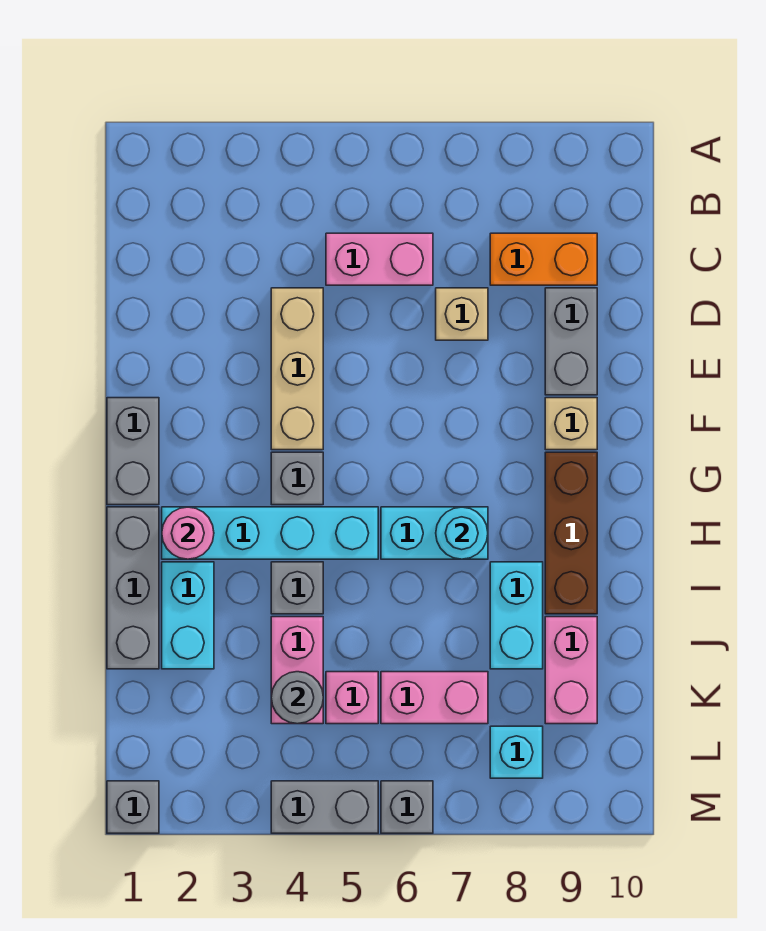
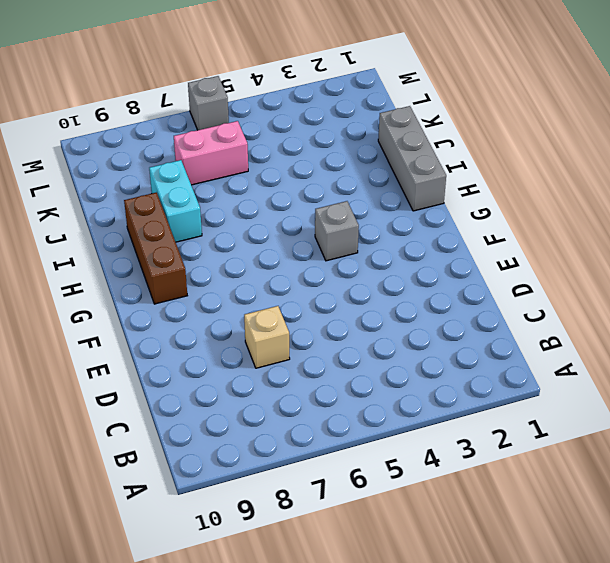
none -> pink brick C5:C6 level 1
none -> orange brick C8:C9 level 1
none -> tan brick D4:F4 level 1

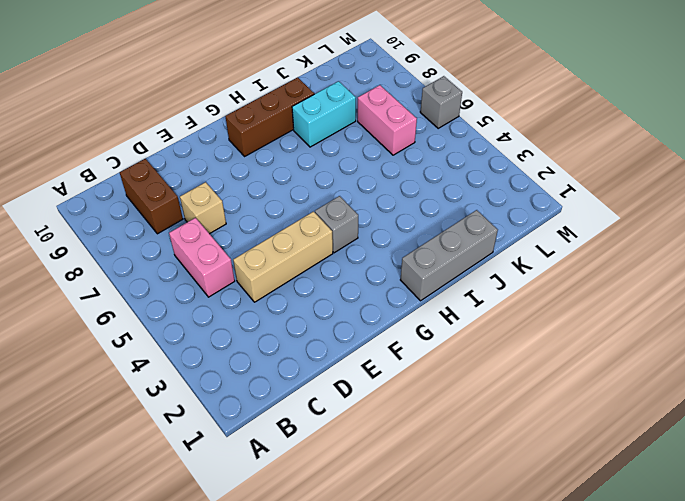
brown brick C8:C9 level 1 -> orange brick C8:C9 level 1
none -> grey brick D9:E9 level 1
none -> grey brick F1:G1 level 1
none -> tan brick F9 level 1

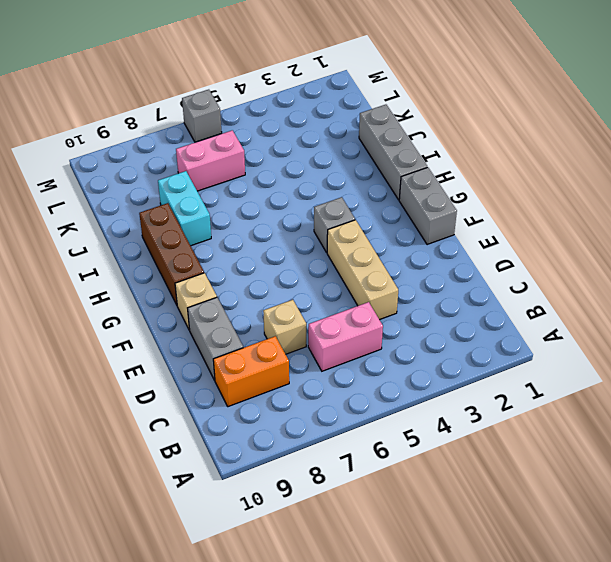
none -> cyan brick H2:H5 level 1
none -> cyan brick H6:H7 level 1
none -> cyan brick I2:J2 level 1

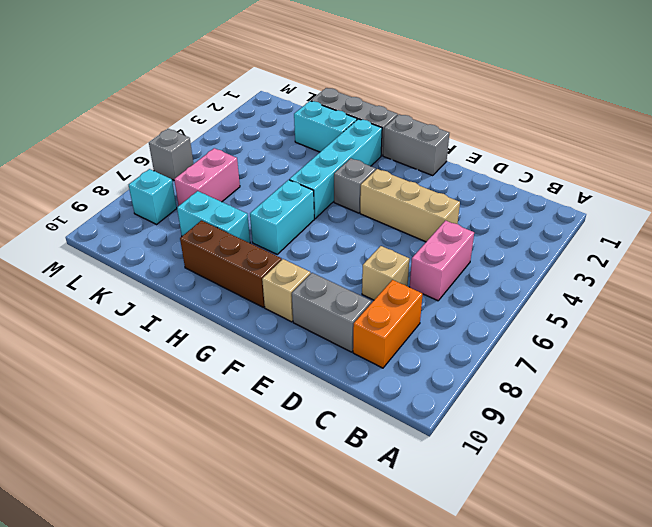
none -> grey brick I4 level 1
none -> pink brick J4:K4 level 1
none -> pink brick J9:K9 level 1

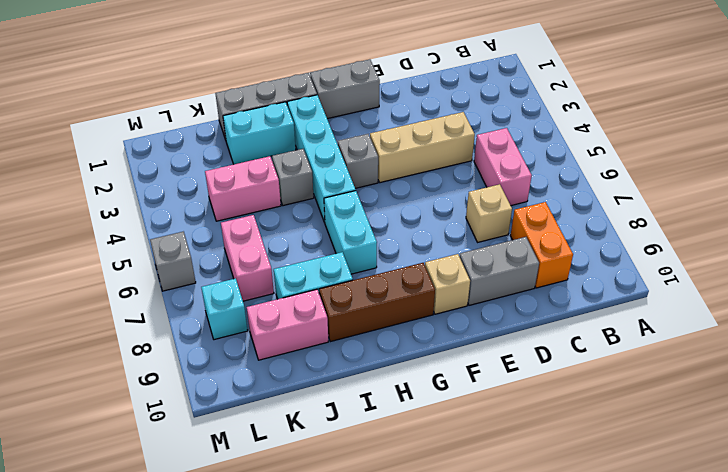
none -> pink brick K5 level 1
none -> grey brick M1 level 1
none -> grey brick M4:M5 level 1

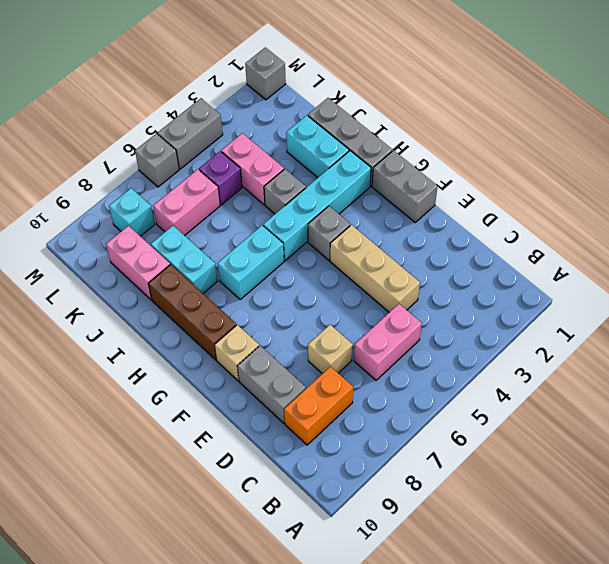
purple brick K5 level 1 -> pink brick K5 level 1
none -> pink round brick H2 level 2
none -> cyan round brick H7 level 2
none -> grey round brick K4 level 2

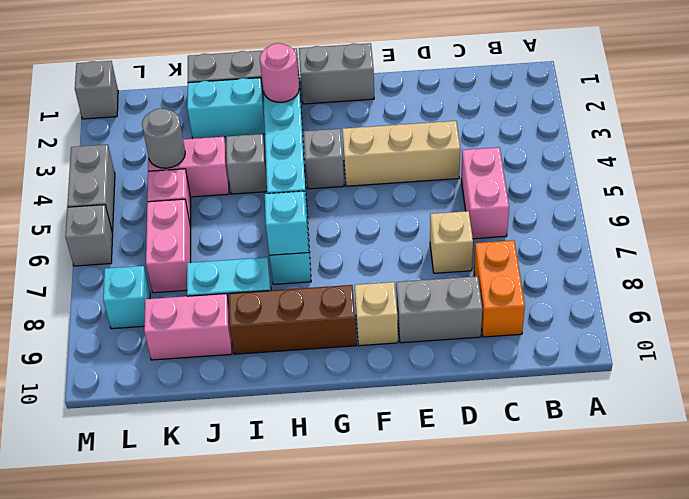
cyan brick H7 level 2 -> cyan round brick H7 level 2

